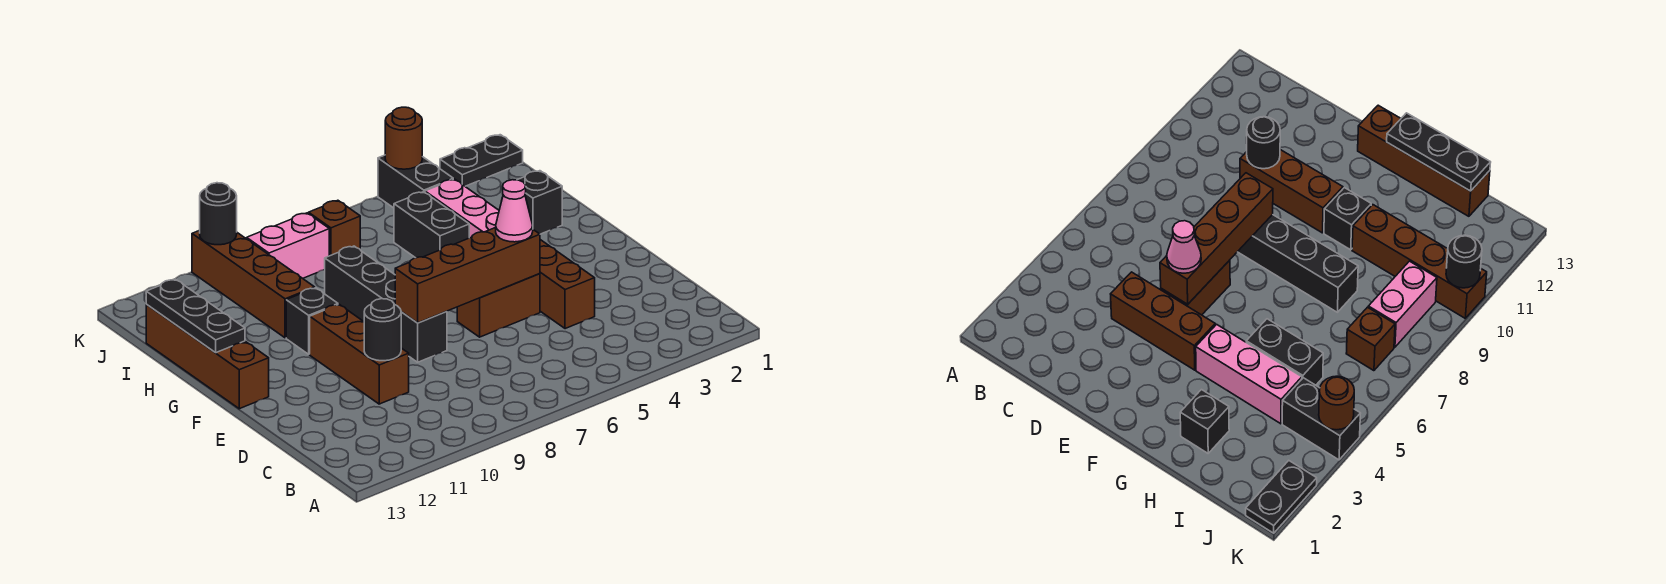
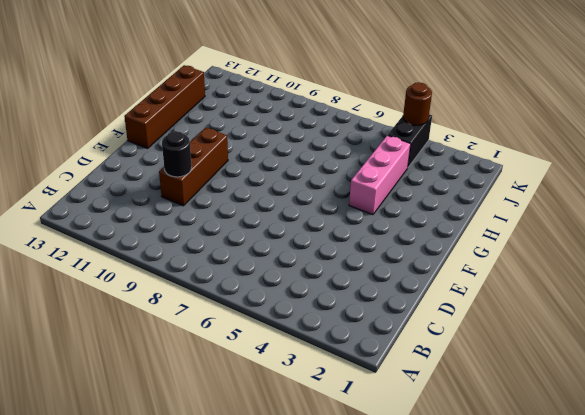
none -> brown brick D4:F4 level 1
none -> brown brick E5:E6 level 1
none -> black brick E8:H8 level 1

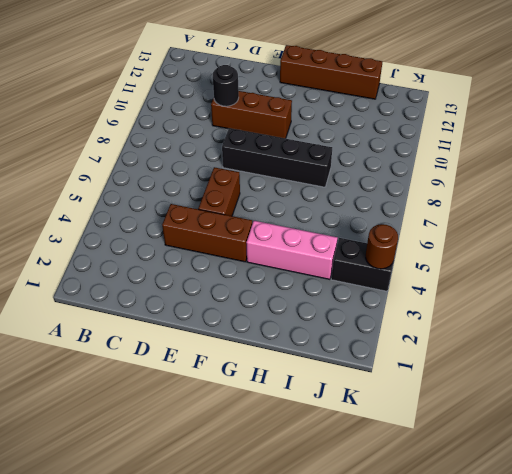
none -> black brick G10 level 1
none -> black brick H2 level 1
none -> black brick H5:I5 level 1

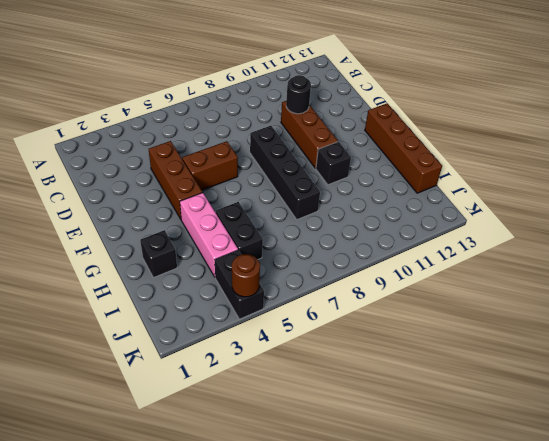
none -> brown brick H10:K10 level 1
none -> brown brick J7 level 1
none -> pink brick J8:J9 level 1

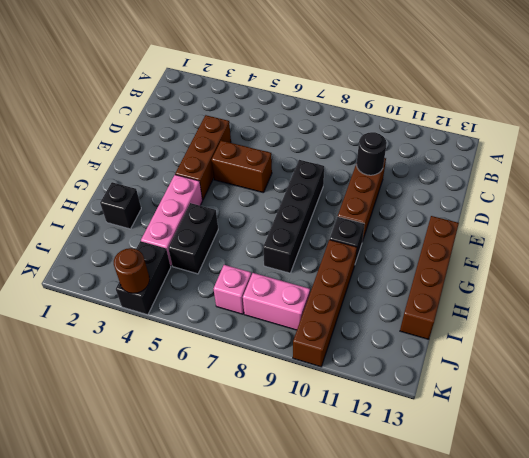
pink brick J7 level 1 -> brown brick J7 level 1
none -> black plate K1:K2 level 1
none -> brown brick E5:E8 level 2
none -> black plate G13:I13 level 2

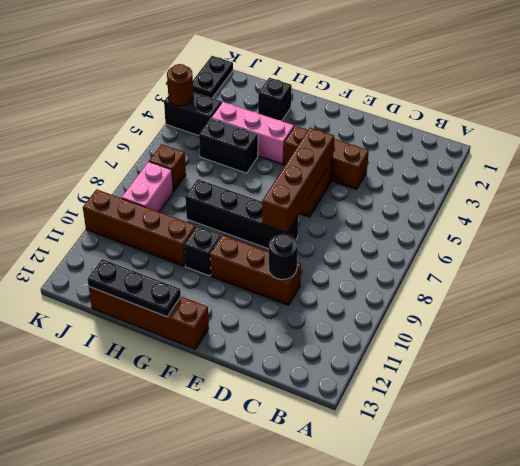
none -> black round brick K10 level 2
none -> pink cone E5 level 3

